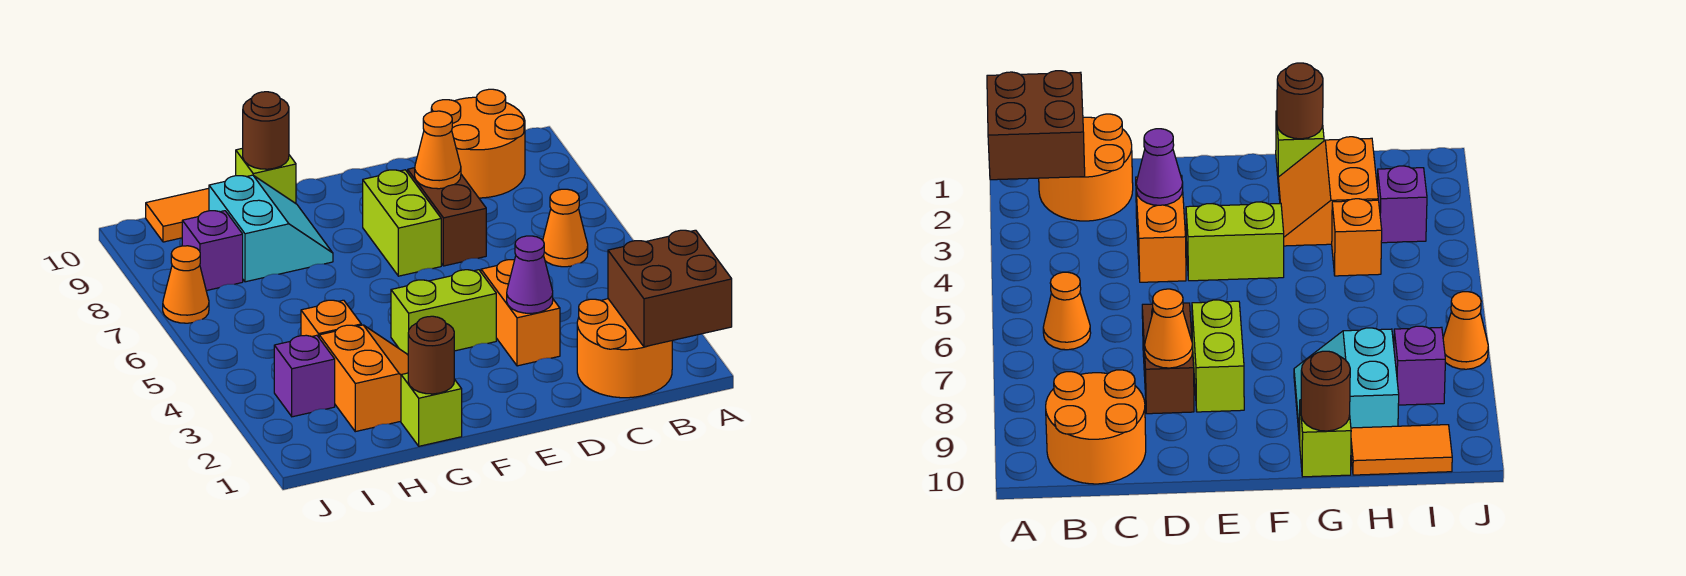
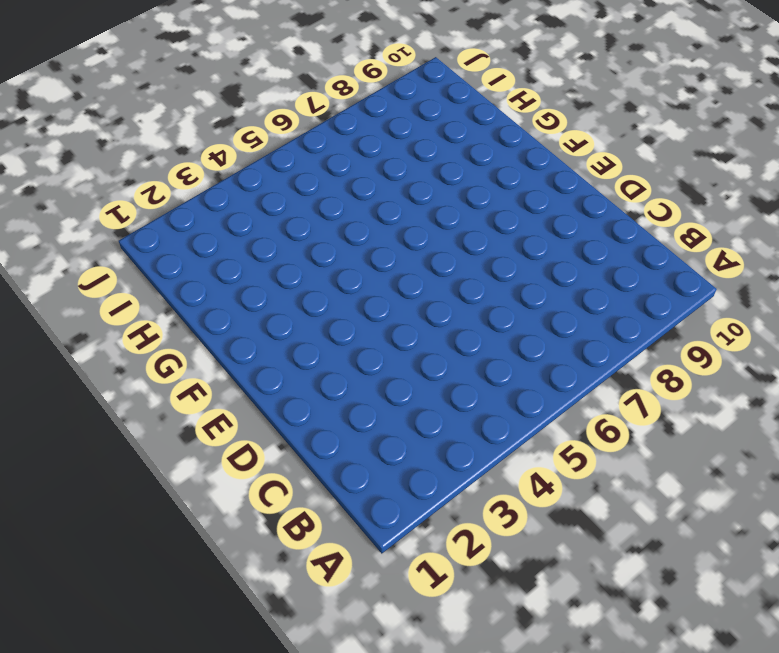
none -> orange round brick B1:C2 level 1
none -> orange cone B6 level 1
none -> orange round brick B9:C10 level 1

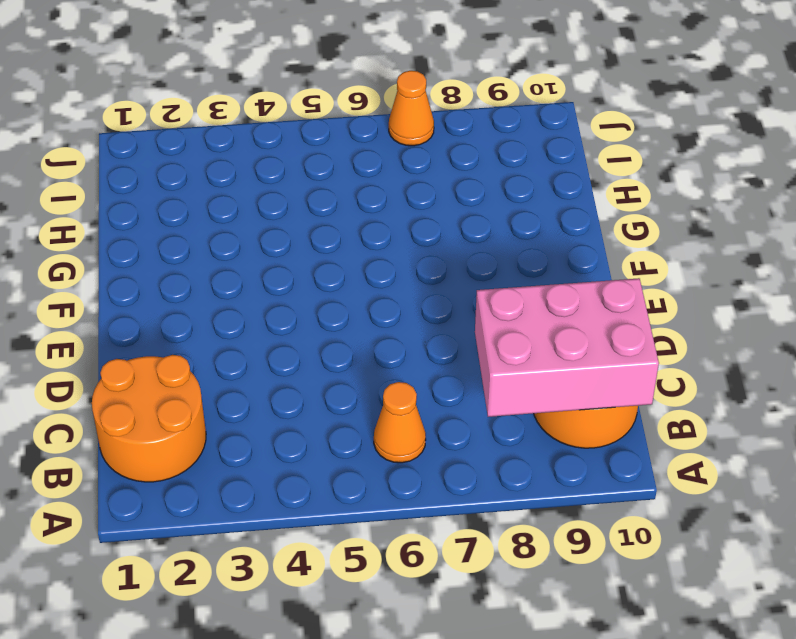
pink brick B8:C10 level 2 -> none
none -> orange brick D3:D4 level 1
none -> brown brick D7:D8 level 1
none -> lime brick E4:F4 level 1

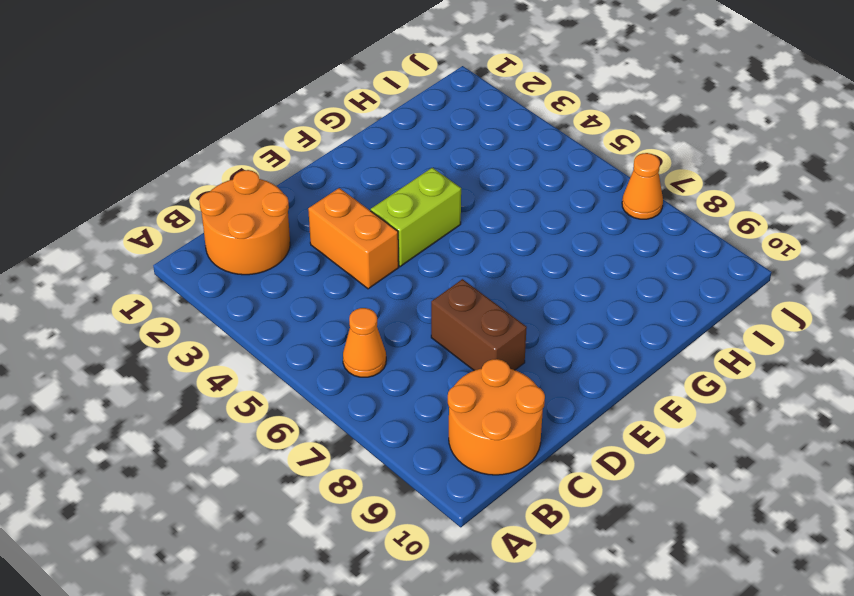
none -> lime brick E7:E8 level 1
none -> lime brick G1 level 1
none -> orange slope G2:H3 level 1 top H

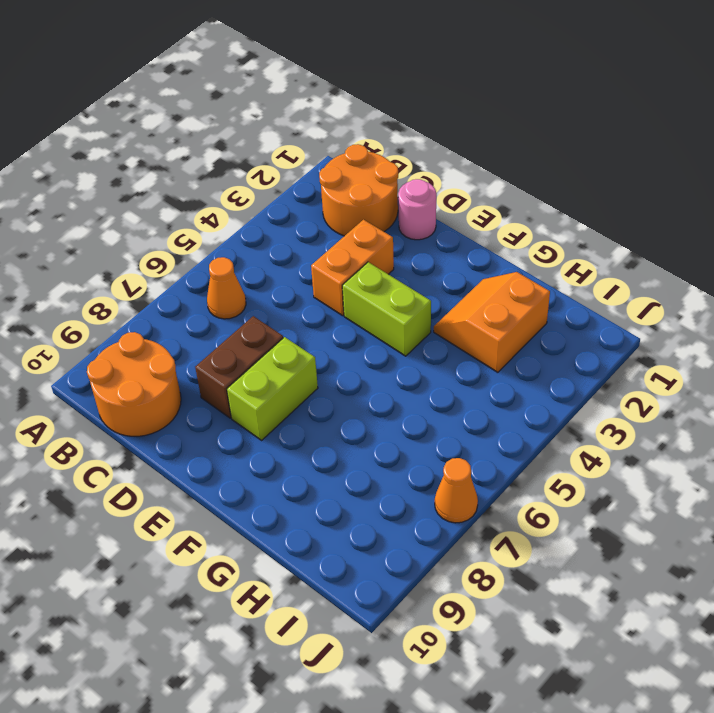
pink round brick D1 level 1 -> none
none -> lime brick G1 level 1
none -> cyan slope G8:H9 level 1 top H
none -> lime brick G10 level 1

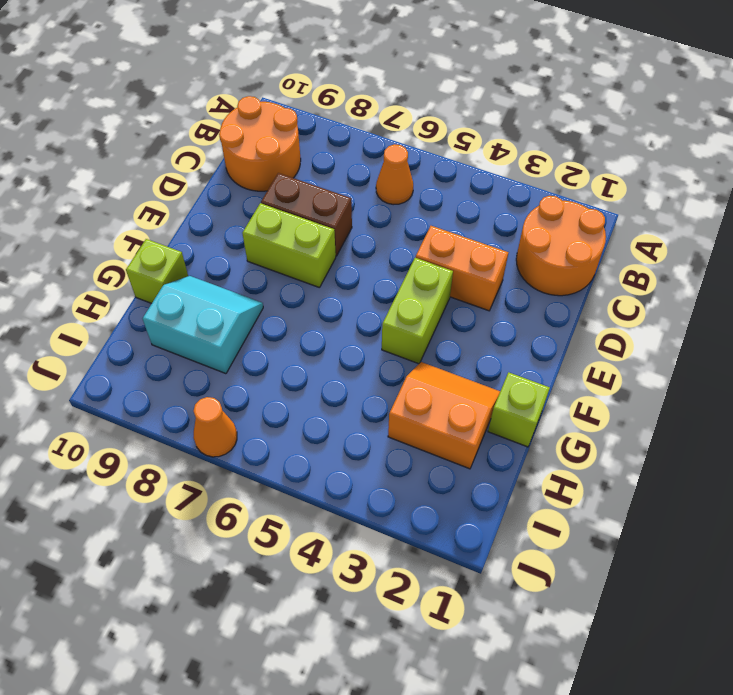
none -> orange brick H4 level 1
none -> orange tile H10:I10 level 1
none -> purple brick I3 level 1

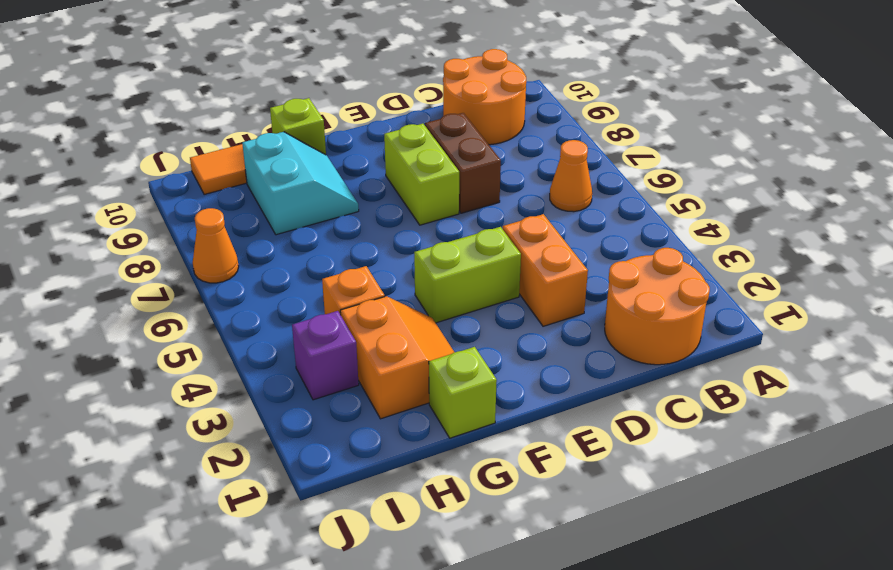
none -> purple brick I8 level 1
none -> brown brick A1:B2 level 2
none -> purple cone D3 level 2

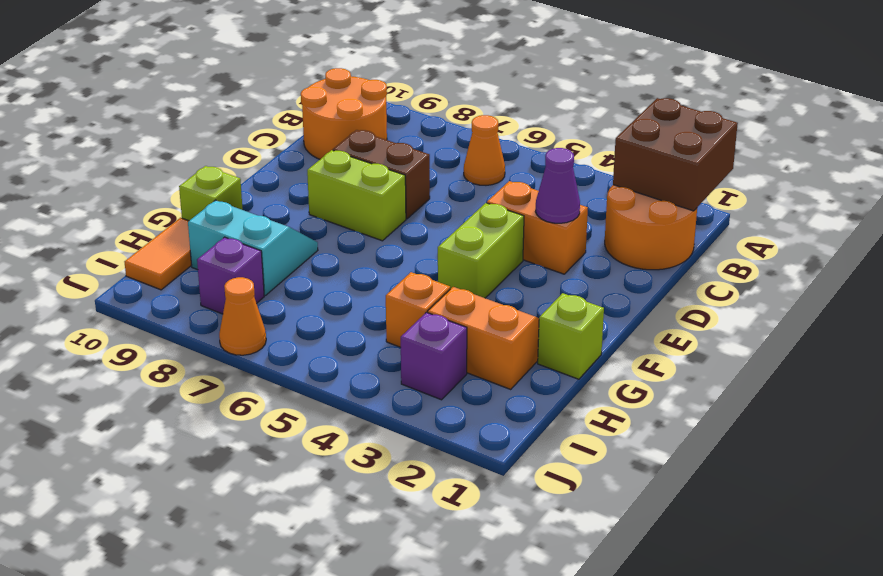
none -> orange cone D8 level 2
none -> brown round brick G1 level 2
none -> brown round brick G10 level 2

